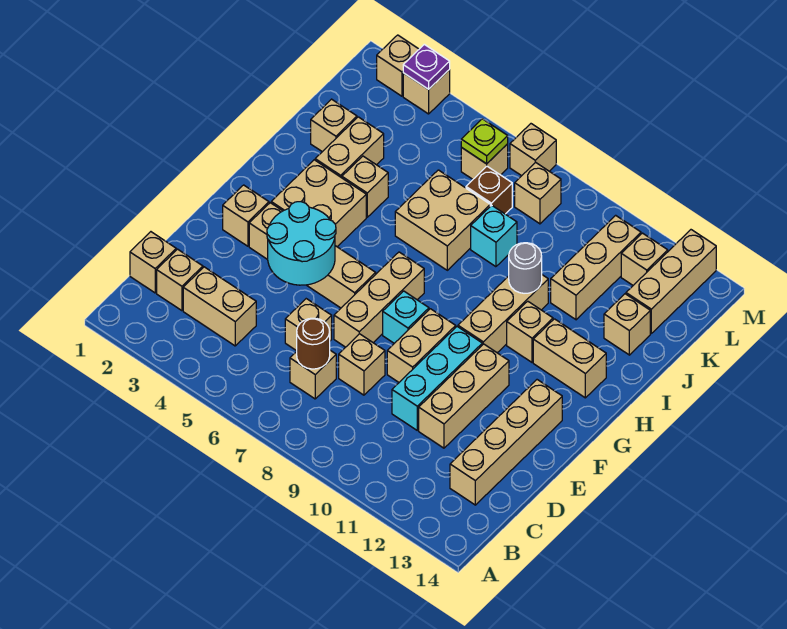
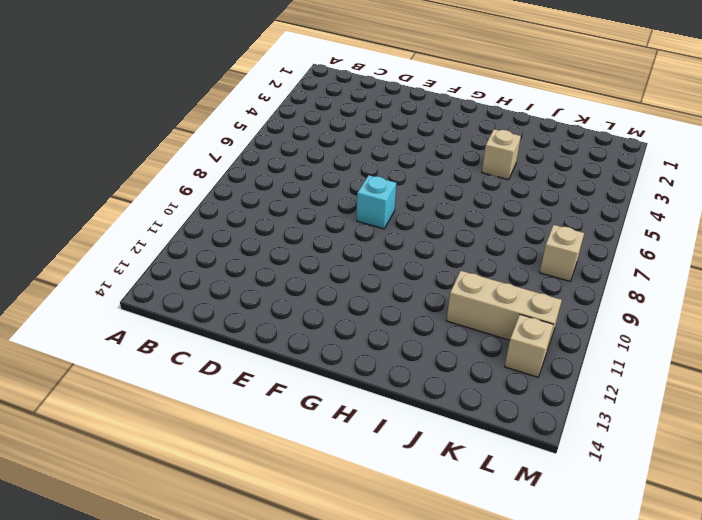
none -> tan brick C1 level 1
none -> tan brick C2 level 1
none -> tan brick C3:C4 level 1
none -> tan brick C7 level 1

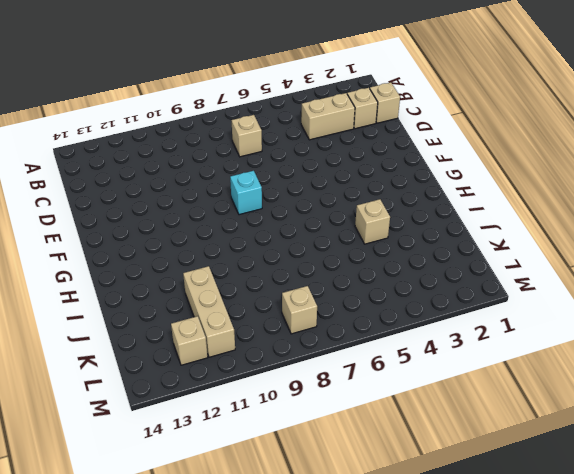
none -> tan brick C13:F13 level 1
none -> tan brick D6 level 1
none -> tan brick D8 level 1
none -> cyan brick D10:F10 level 1

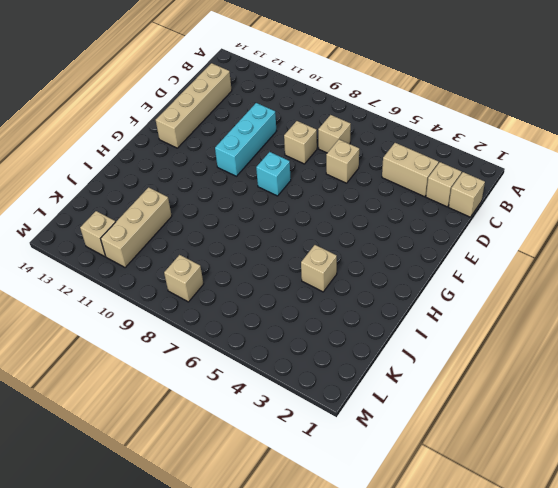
none -> tan brick D11:F11 level 1
none -> tan brick E7:G7 level 1
none -> tan brick E9:F9 level 1
none -> tan brick F2 level 1

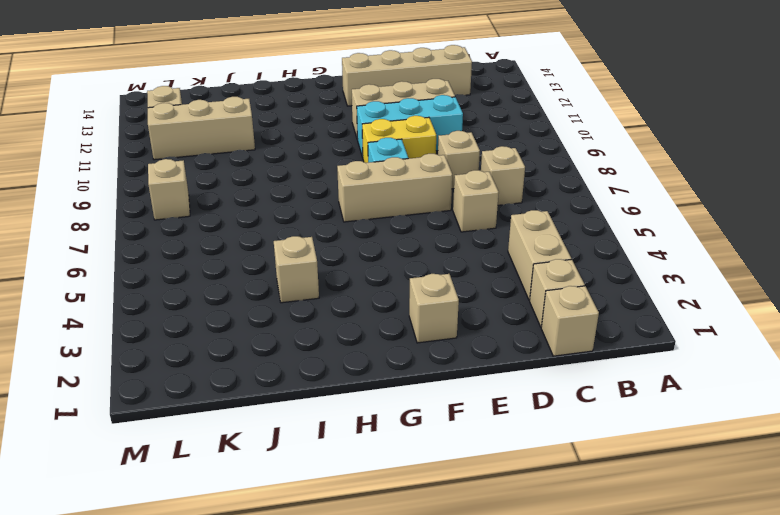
yellow brick E9:F9 level 1 -> tan brick E9:F9 level 1
none -> tan brick F3:F6 level 1
none -> tan brick G3:H4 level 1
none -> tan brick G10:I10 level 1
none -> tan brick H11 level 1

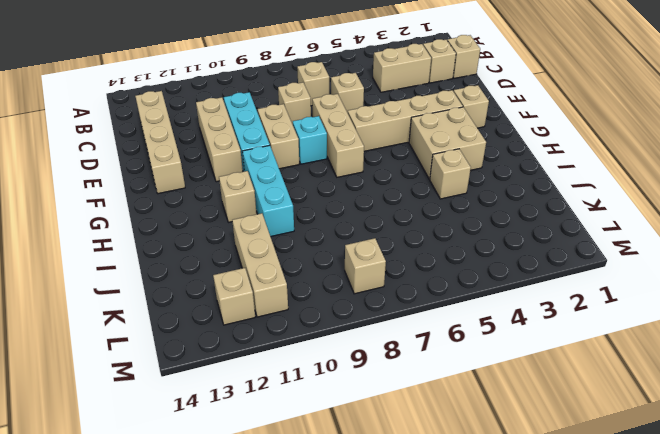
cyan brick G10:I10 level 1 -> tan brick G10:I10 level 1
none -> tan brick H12:H13 level 1
none -> tan brick I3:J3 level 1
none -> tan brick I6:J7 level 1
none -> tan brick J2 level 1

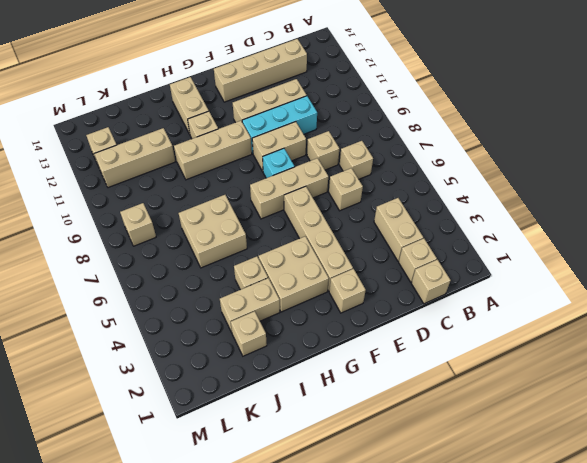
none -> cyan brick J8 level 1
none -> tan brick J13 level 1
none -> brown brick K7 level 1
none -> tan brick K13:M13 level 1

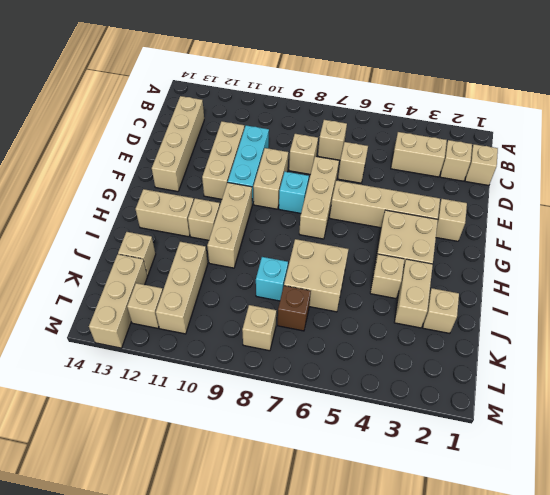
none -> tan brick L6 level 1
none -> tan brick M2 level 1
none -> tan brick M3 level 1
none -> tan brick M7 level 1

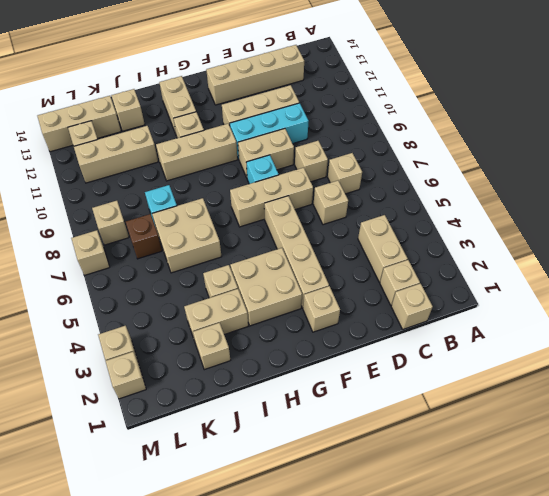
none -> tan brick L6 level 1
none -> brown round brick C7 level 2
none -> cyan round brick E4:F5 level 2
none -> grey round brick I10 level 2

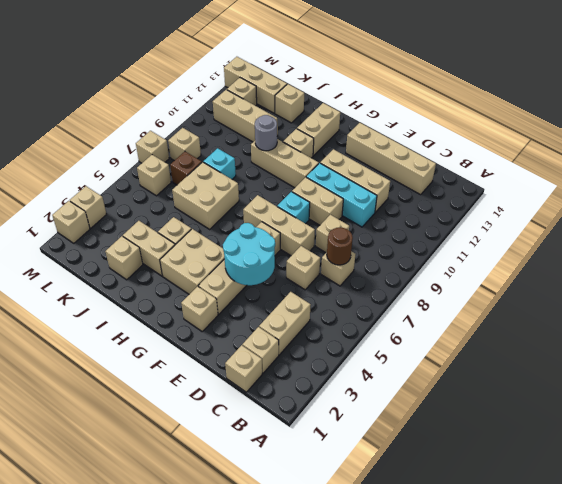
none -> lime plate L6 level 2
none -> purple plate M3 level 2

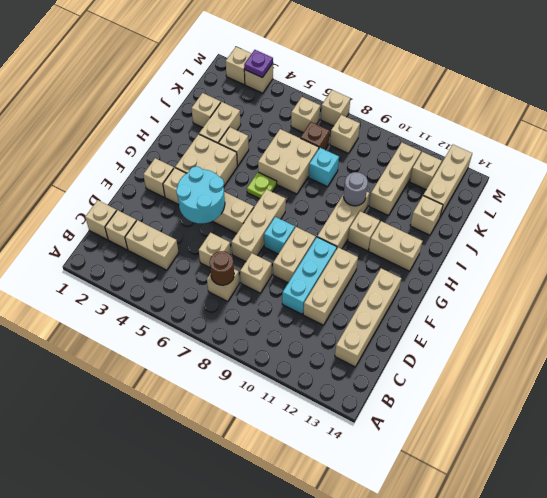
lime plate H6 level 1 -> lime plate L6 level 2

